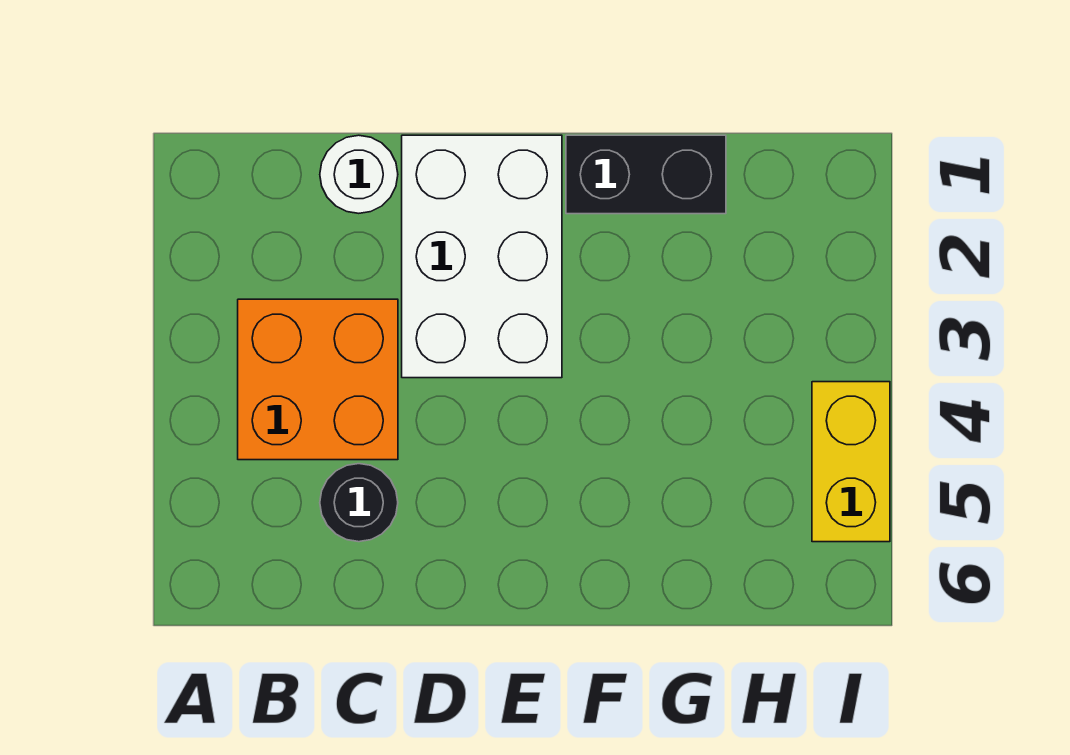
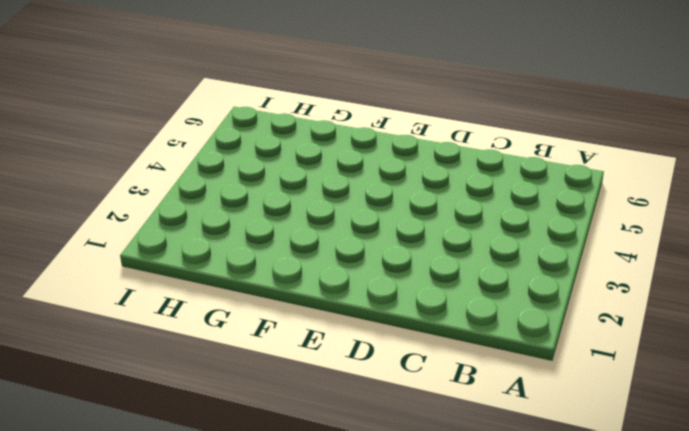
none -> orange brick B3:C4 level 1
none -> white round brick C1 level 1

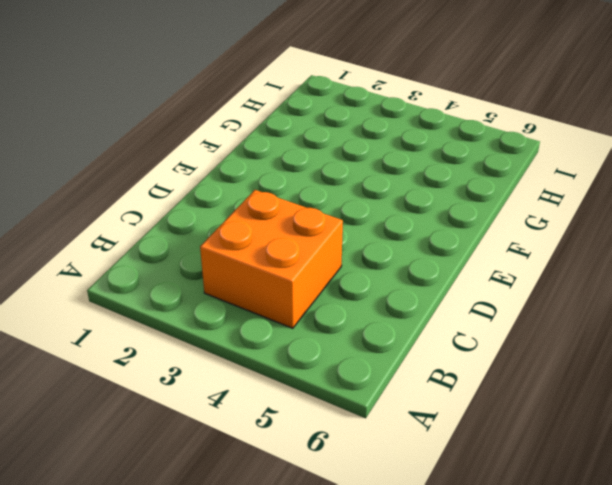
none -> white round brick C1 level 1
none -> black round brick C5 level 1

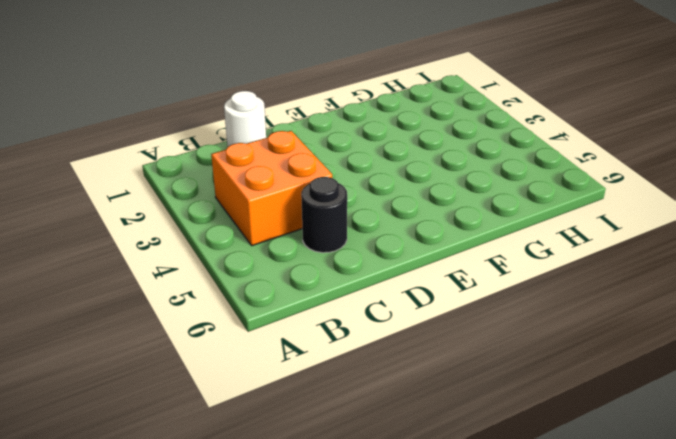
none -> white brick D1:E3 level 1
none -> black brick F1:G1 level 1

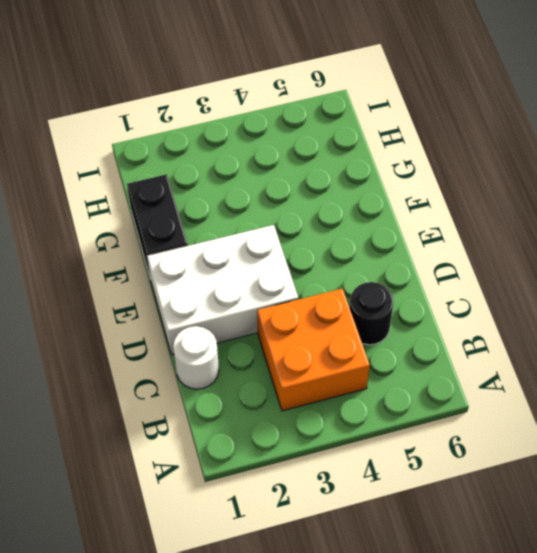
none -> yellow brick I4:I5 level 1

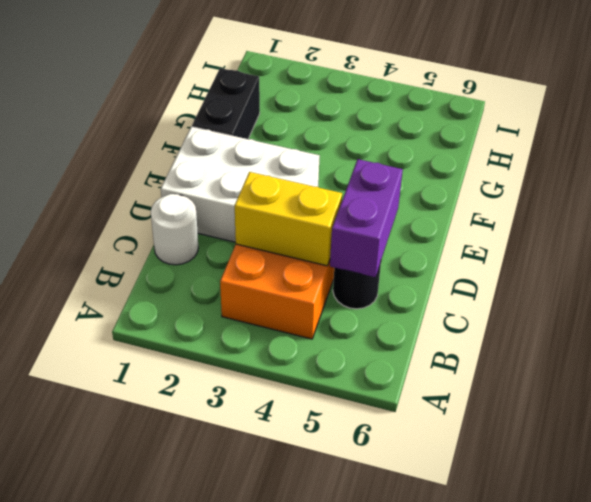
yellow brick C3:C4 level 2 -> yellow brick I4:I5 level 1
purple brick C5:D5 level 2 -> none

